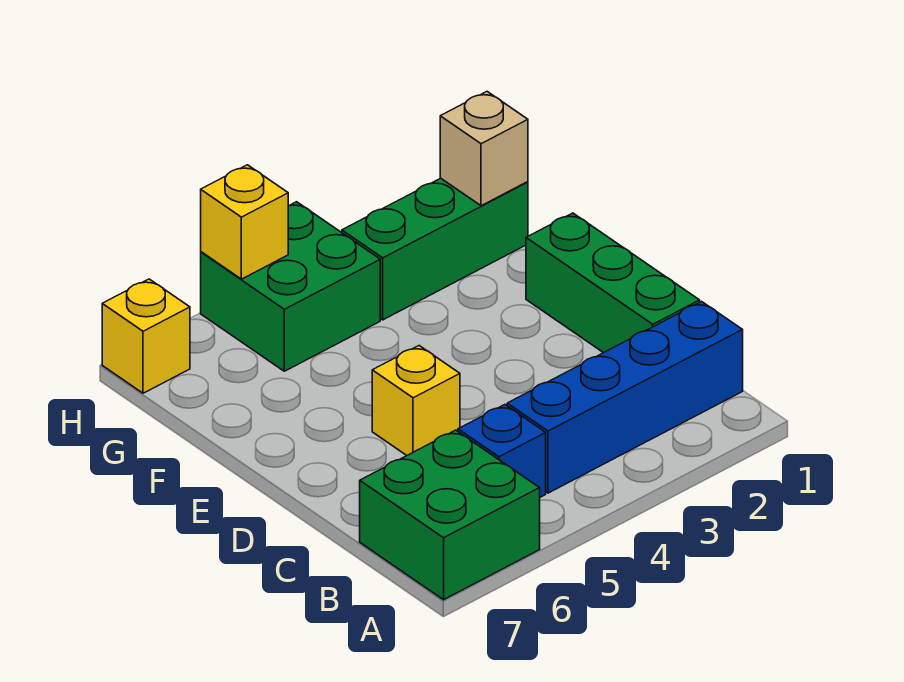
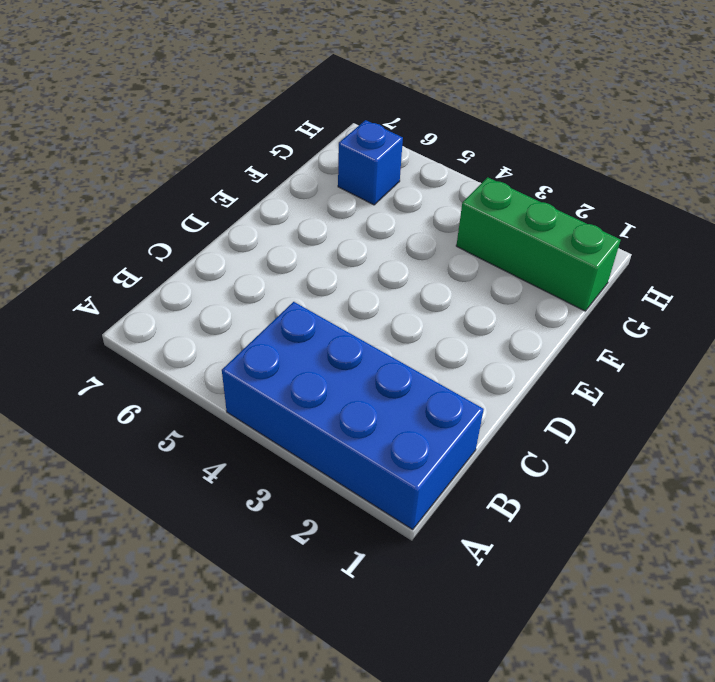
blue brick A1:B4 level 1 -> blue brick B1:B4 level 1
blue brick G6 level 1 -> blue brick B5 level 1
none -> green brick A6:B7 level 1
none -> green brick C1:E1 level 1

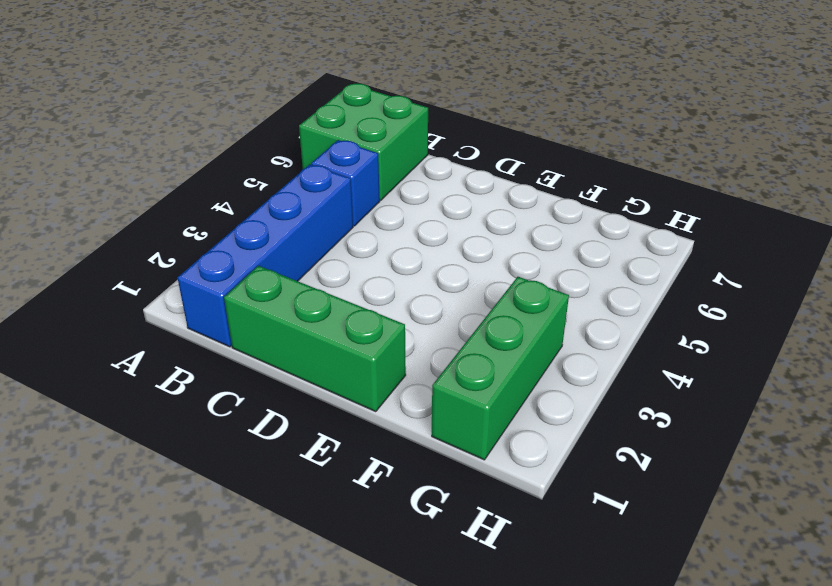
none -> yellow brick D5 level 1
none -> green brick G4:H5 level 1

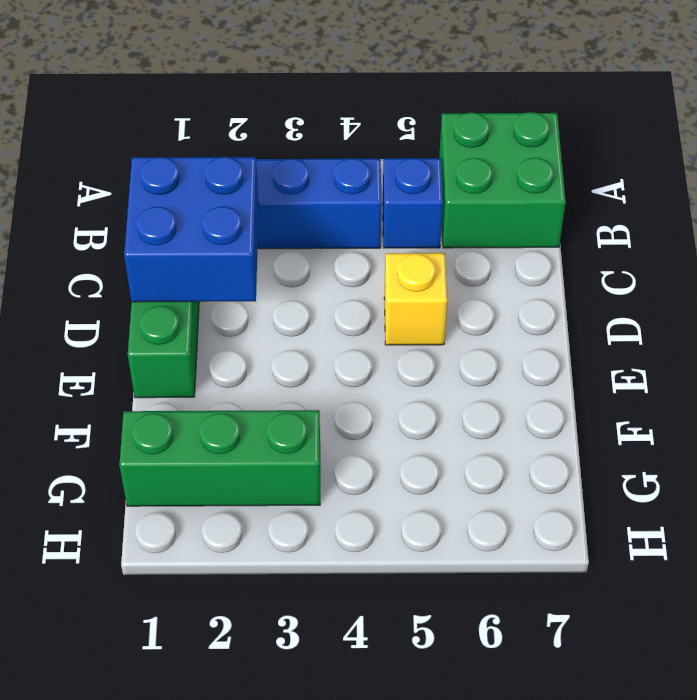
blue brick C1:D2 level 2 -> none
none -> green brick G4:H5 level 1
none -> yellow brick H7 level 1

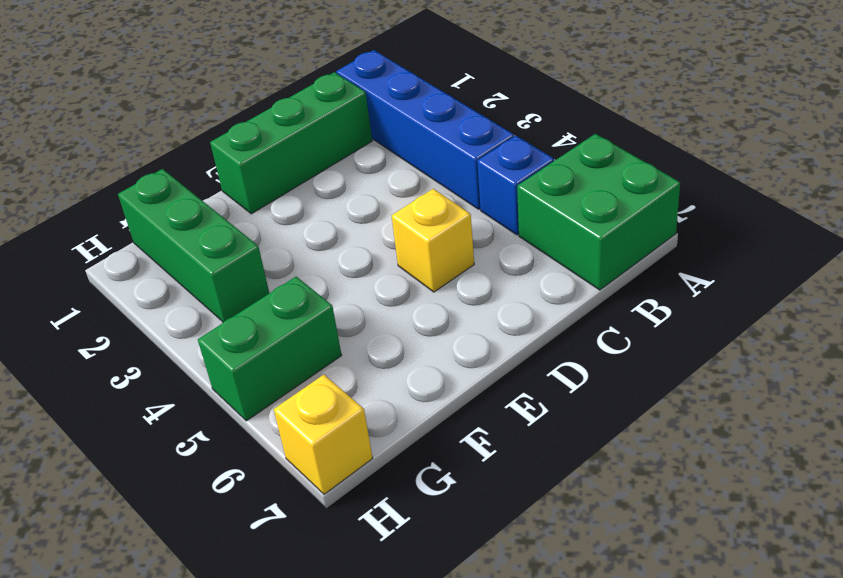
green brick G5:H5 level 1 -> green brick G4:H5 level 1
none -> tan brick G1 level 2
none -> yellow brick H5 level 2

